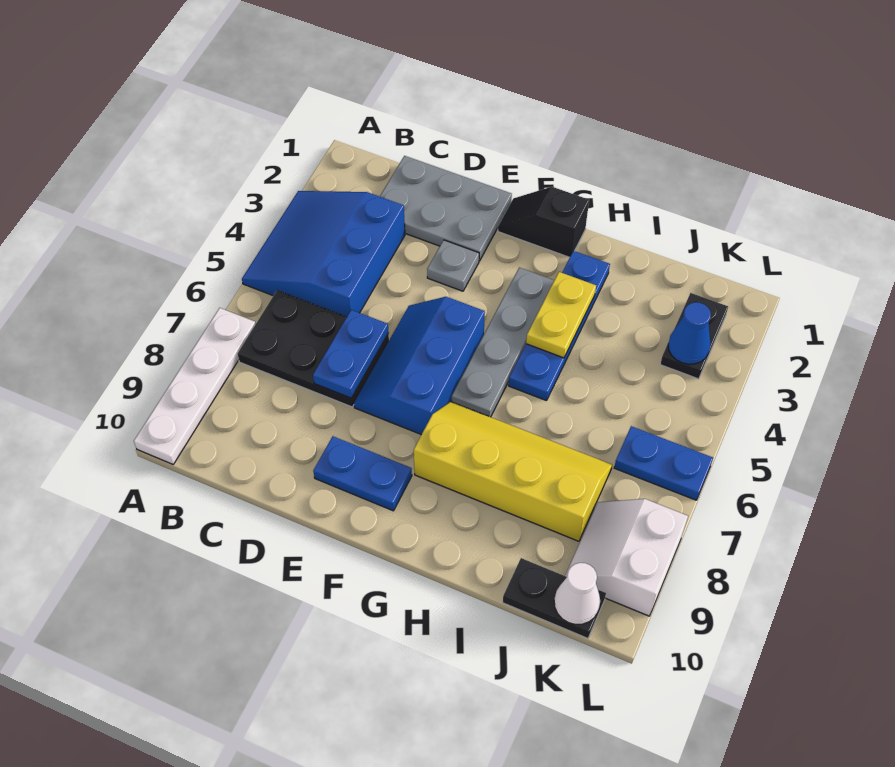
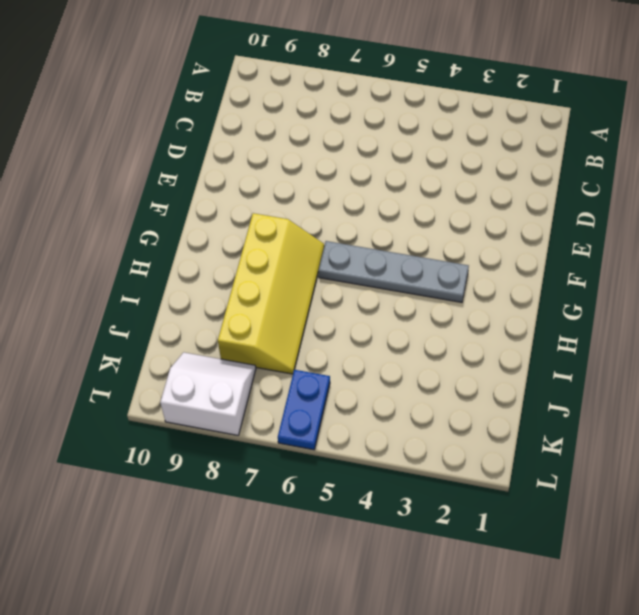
none -> blue slope A3:C5 level 1 top C
none -> white plate A7:A10 level 1
none -> black plate B6:D7 level 1

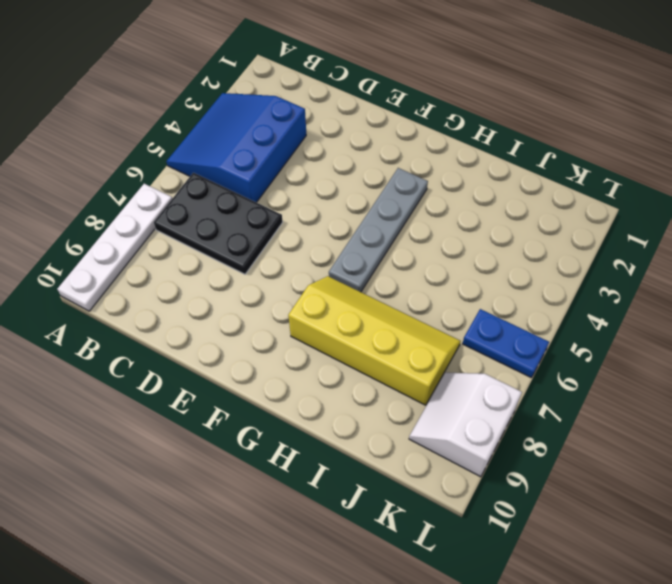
none -> grey plate C1:E2 level 1
none -> grey plate E3 level 1
none -> blue slope E5:F7 level 1 top F

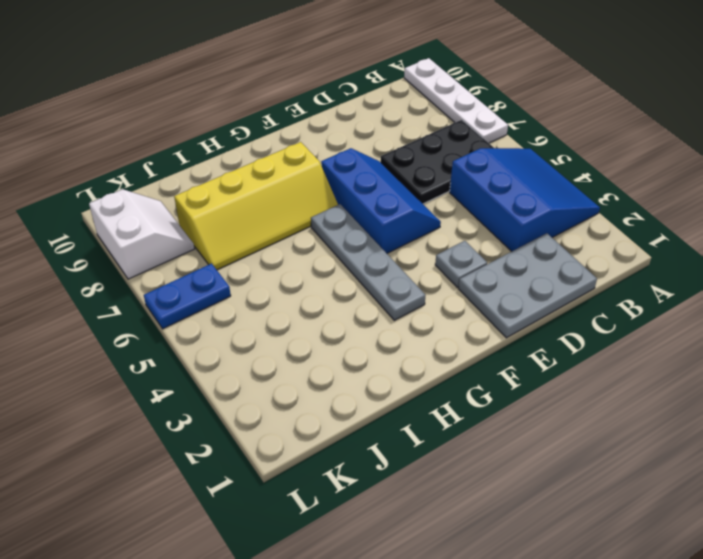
none -> blue plate E9:F9 level 1
none -> black slope F1:G1 level 1 top G
none -> blue plate H2:H5 level 1

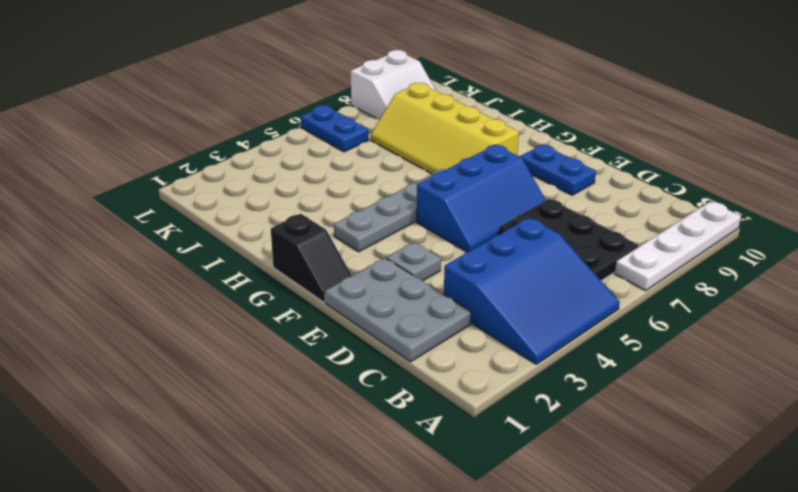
none -> blue plate H2:H5 level 1
none -> black plate J10:K10 level 1
none -> black plate K2:K3 level 1

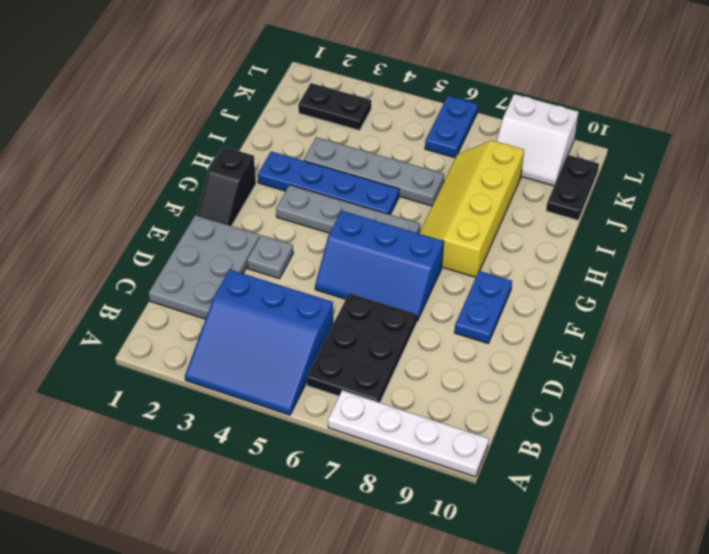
grey plate I3:I6 level 1 -> none
none -> blue plate D6:D7 level 2
none -> yellow plate H3:H4 level 2
none -> blue cone K3 level 2

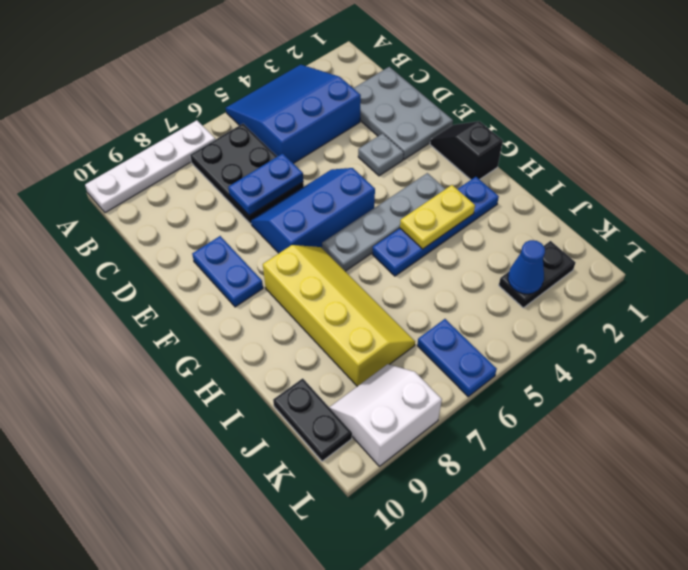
none -> white cone K10 level 2

